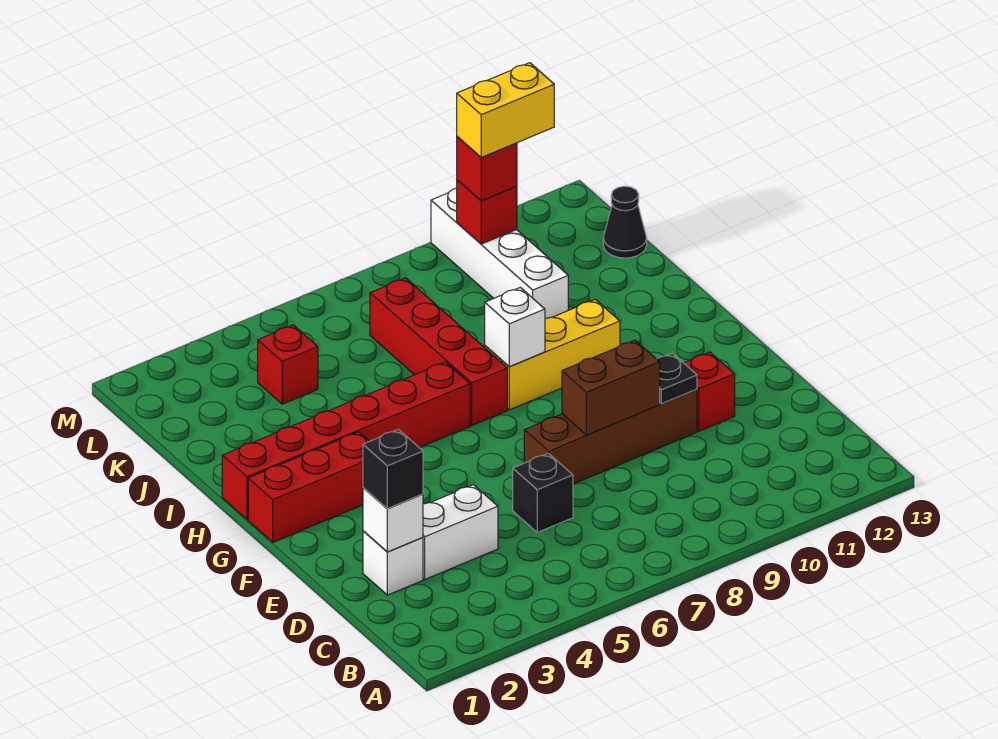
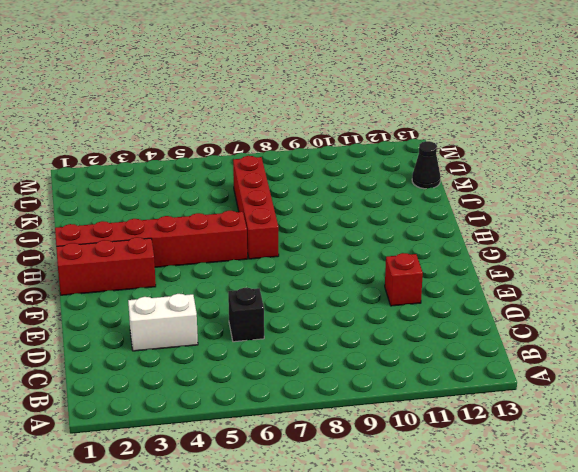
none -> white brick D2 level 1
none -> brown brick E7:E10 level 1
none -> yellow brick H8:H10 level 1

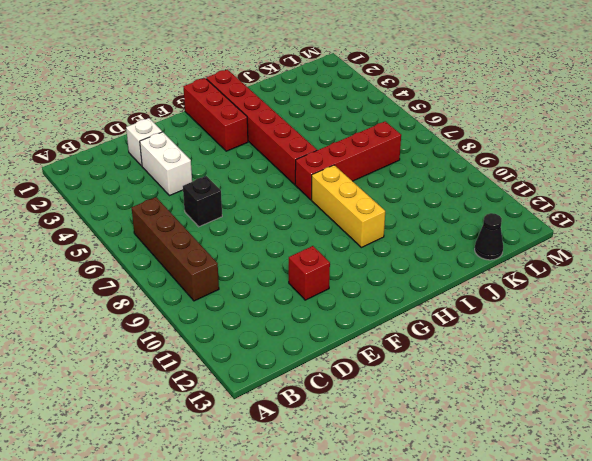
brown brick B6:B9 level 1 -> brown brick E7:E10 level 1
none -> white brick J10:M10 level 1
none -> red brick K4 level 1
none -> white brick D2 level 2

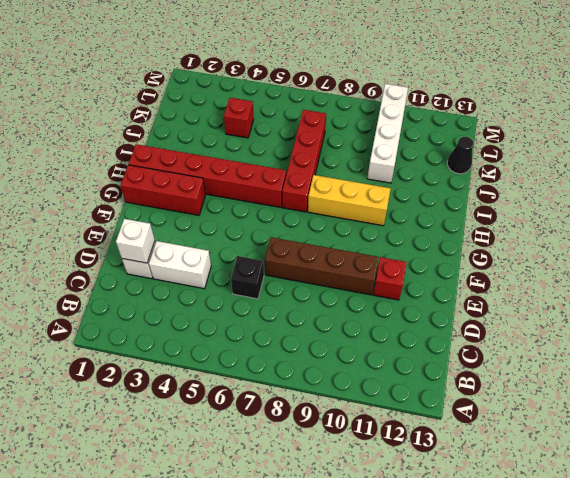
none -> brown brick E8:E9 level 2
none -> black plate E10 level 2
none -> white brick H8 level 2

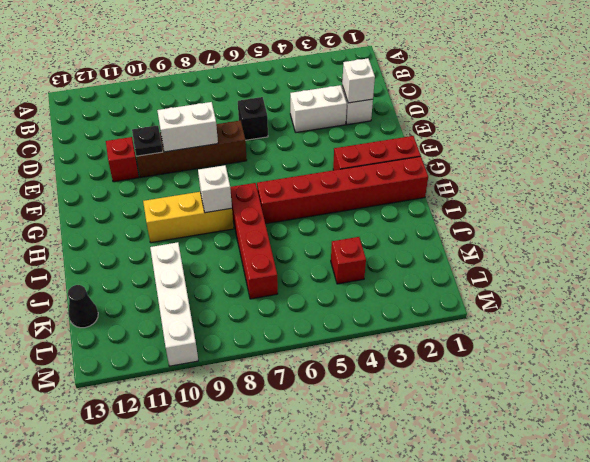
white brick E8:E9 level 2 -> brown brick E8:E9 level 2
none -> red brick L10 level 2
none -> black brick D2 level 3
none -> red brick L10 level 3

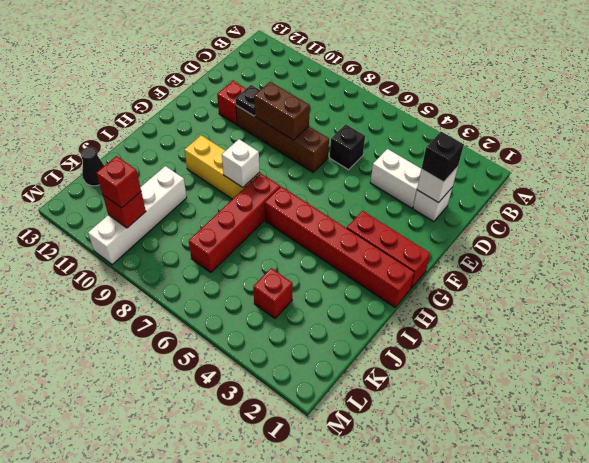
none -> yellow brick L10:L11 level 4

